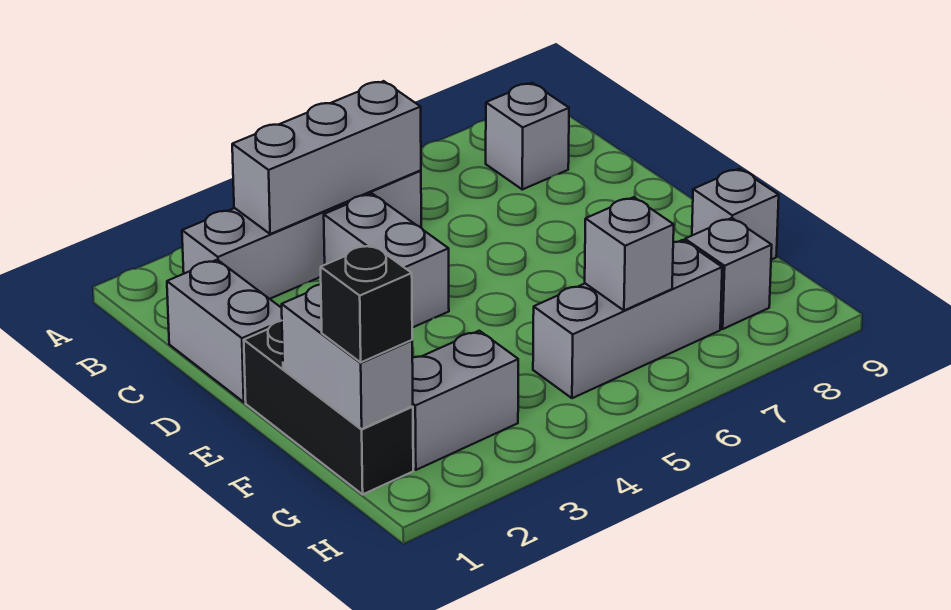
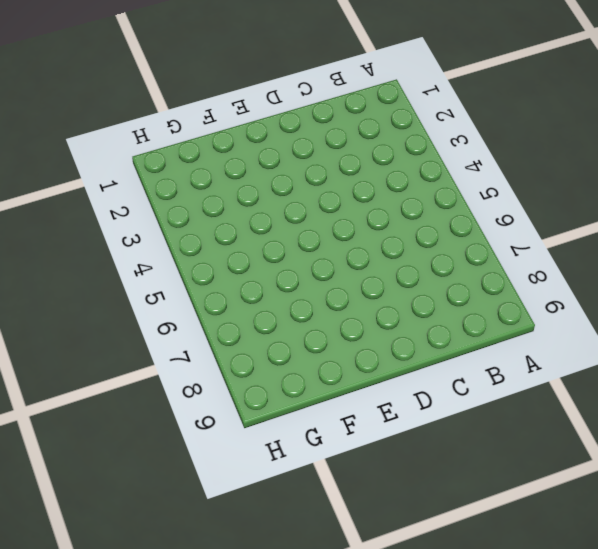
none -> grey brick B2:B5 level 1
none -> grey brick B8 level 1
none -> grey brick C1:D1 level 1

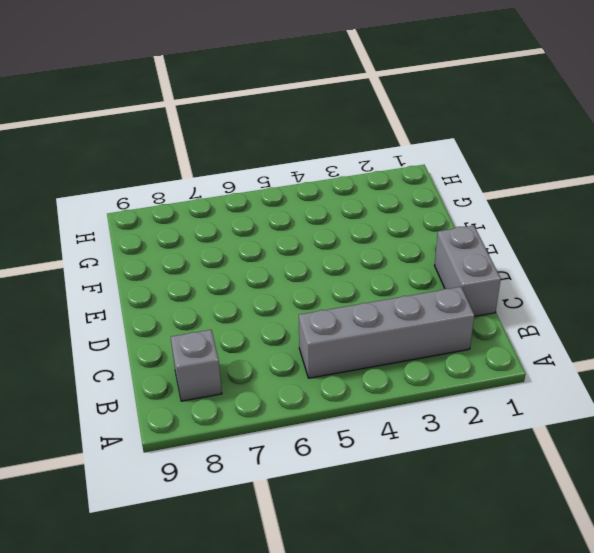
none -> grey brick C4:D4 level 1
none -> black brick E1:G1 level 1
none -> grey brick F9 level 1

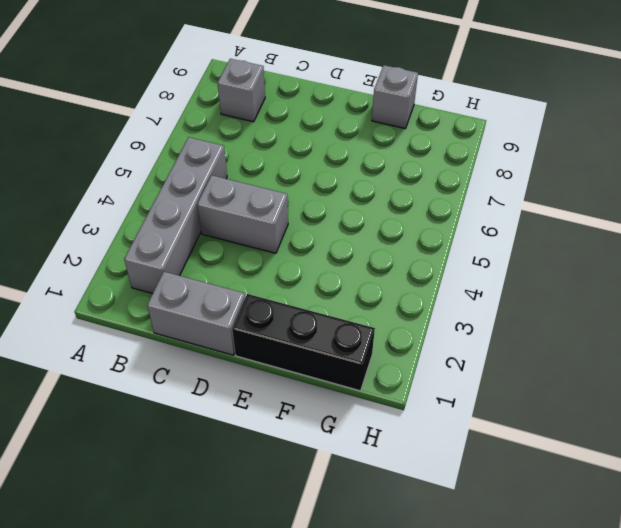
none -> grey brick G2:G3 level 1
none -> grey brick G5:G7 level 1
none -> grey brick G8 level 1

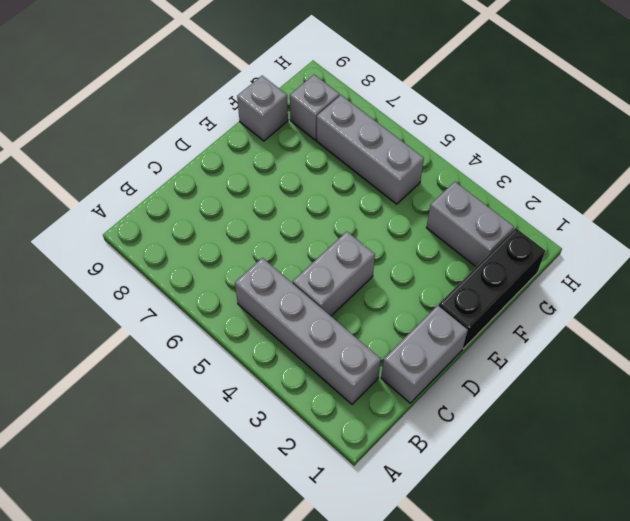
none -> grey brick B8 level 1
none -> grey brick B3:B5 level 2
none -> grey brick F1:G1 level 2

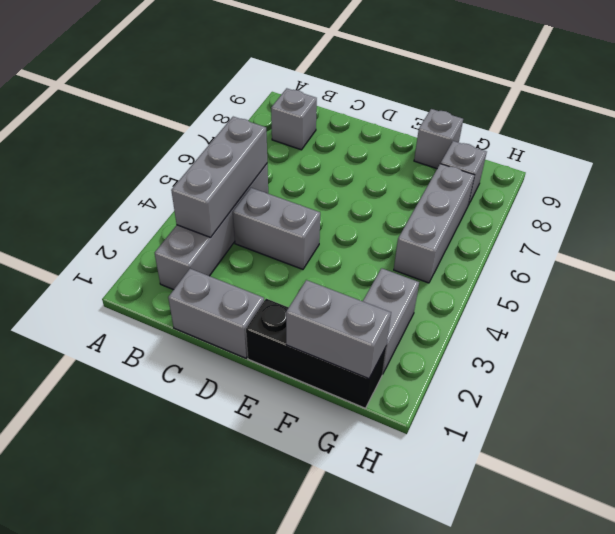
none -> grey brick G6 level 2
none -> black brick G1 level 3

